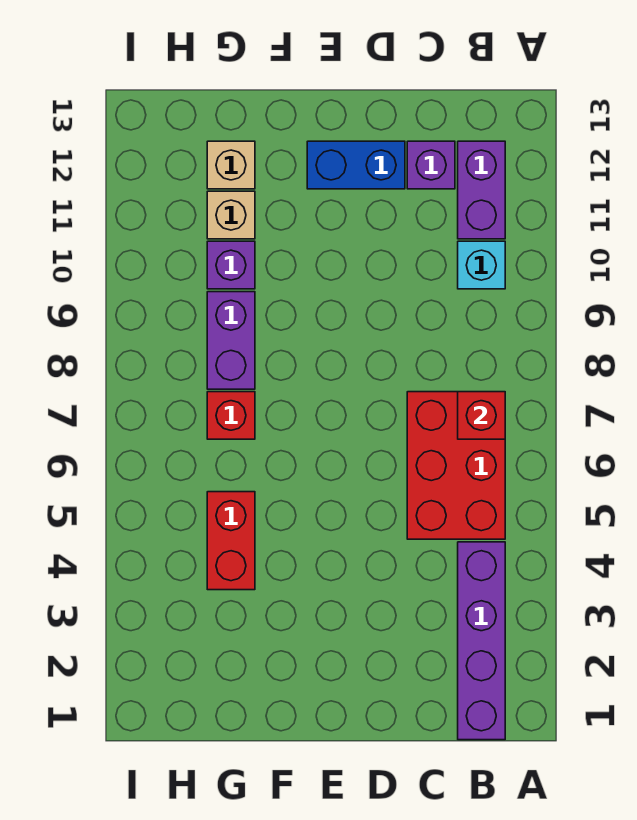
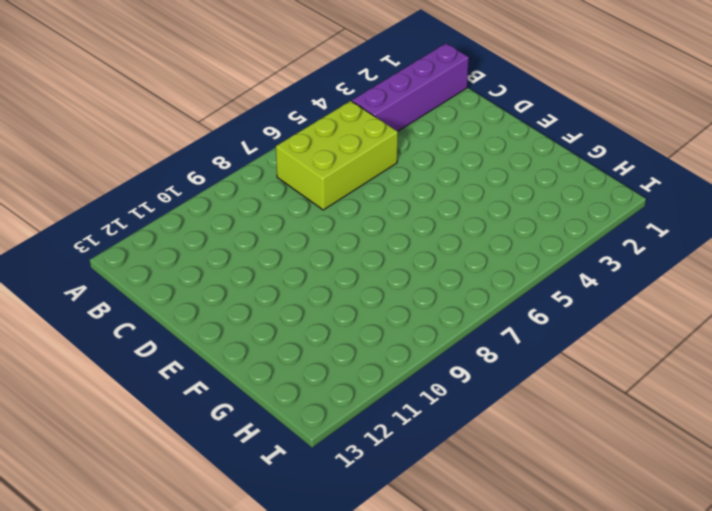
lime brick B5:C7 level 1 -> red brick B5:C7 level 1
none -> cyan brick B10 level 1
none -> purple brick B11:B12 level 1
none -> purple brick C12 level 1

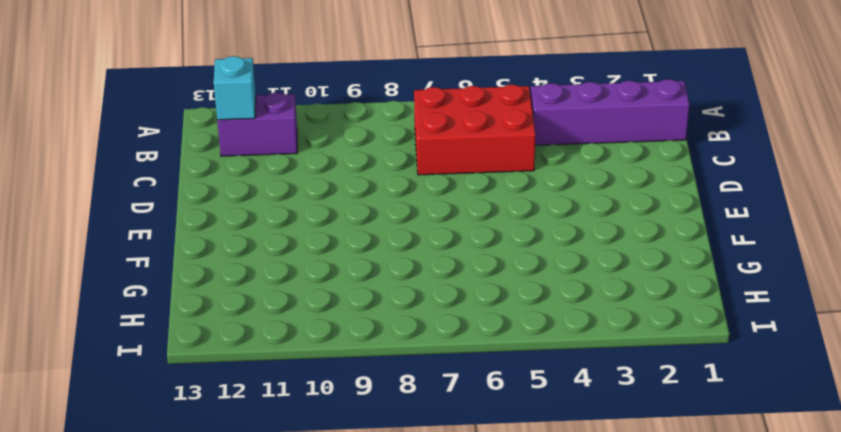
cyan brick B12 level 2 -> cyan brick B10 level 1
none -> purple brick C12 level 1
none -> blue brick D12:E12 level 1
none -> red brick G4:G5 level 1

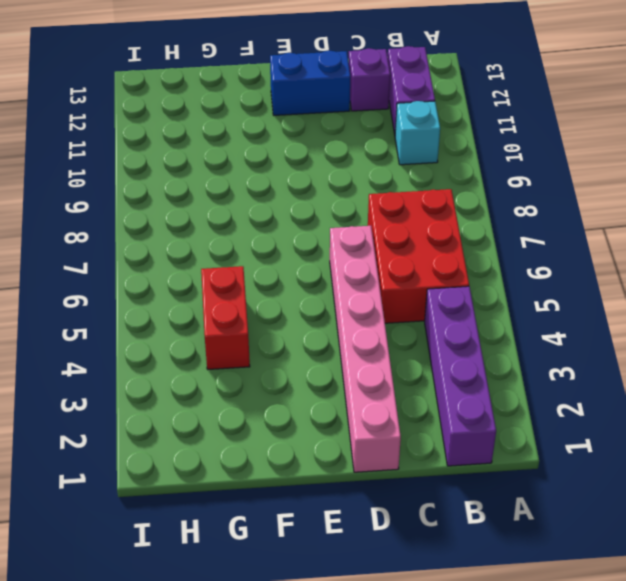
pink brick D1:D6 level 1 -> none
none -> red brick G7 level 1
none -> purple brick G8:G9 level 1
none -> purple brick G10 level 1

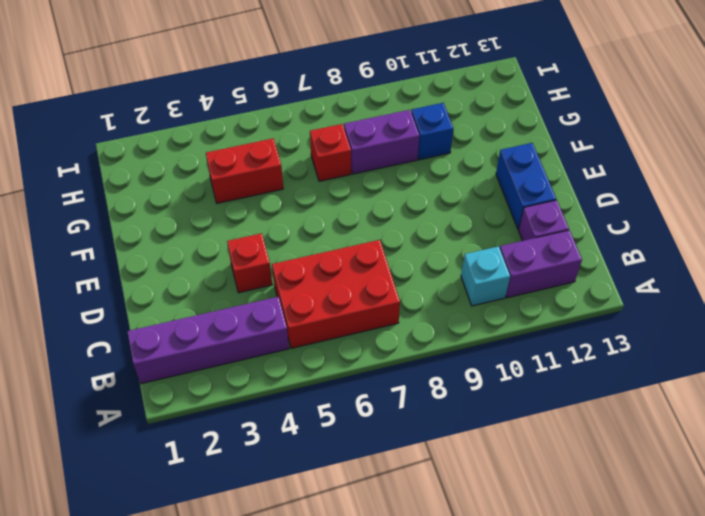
red brick D4 level 1 -> red brick B7 level 2
blue brick G10 level 1 -> purple brick G10 level 1
none -> tan brick G11 level 1
none -> tan brick G12 level 1

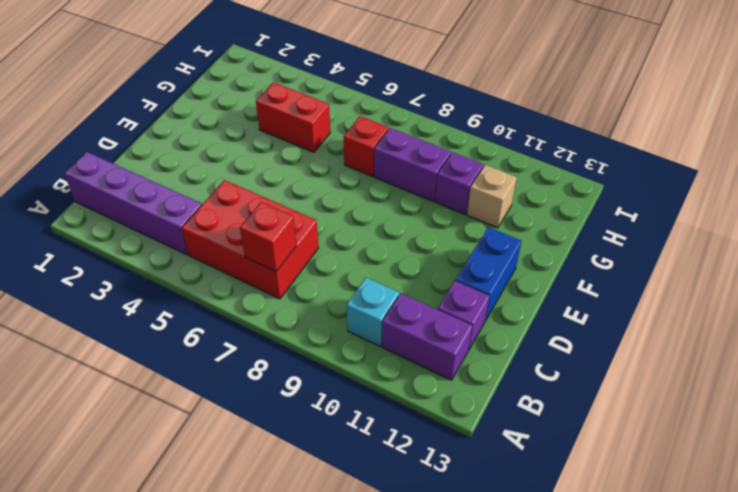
none -> tan brick G12 level 1

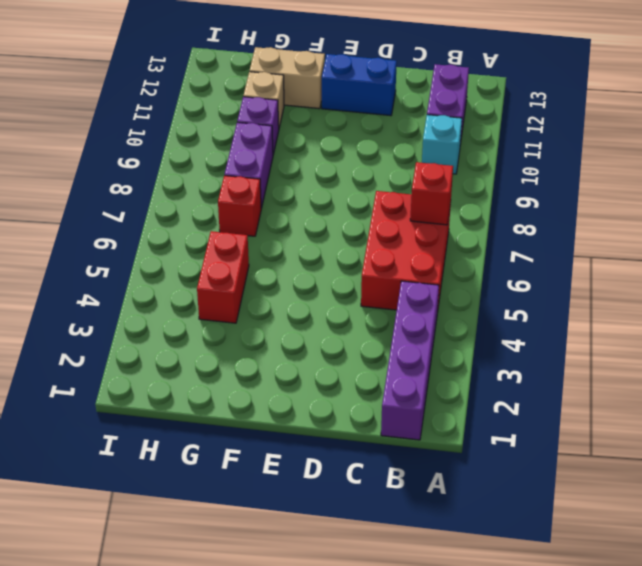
tan brick F12:G12 level 1 -> tan brick G12 level 1
none -> purple brick C12 level 1

